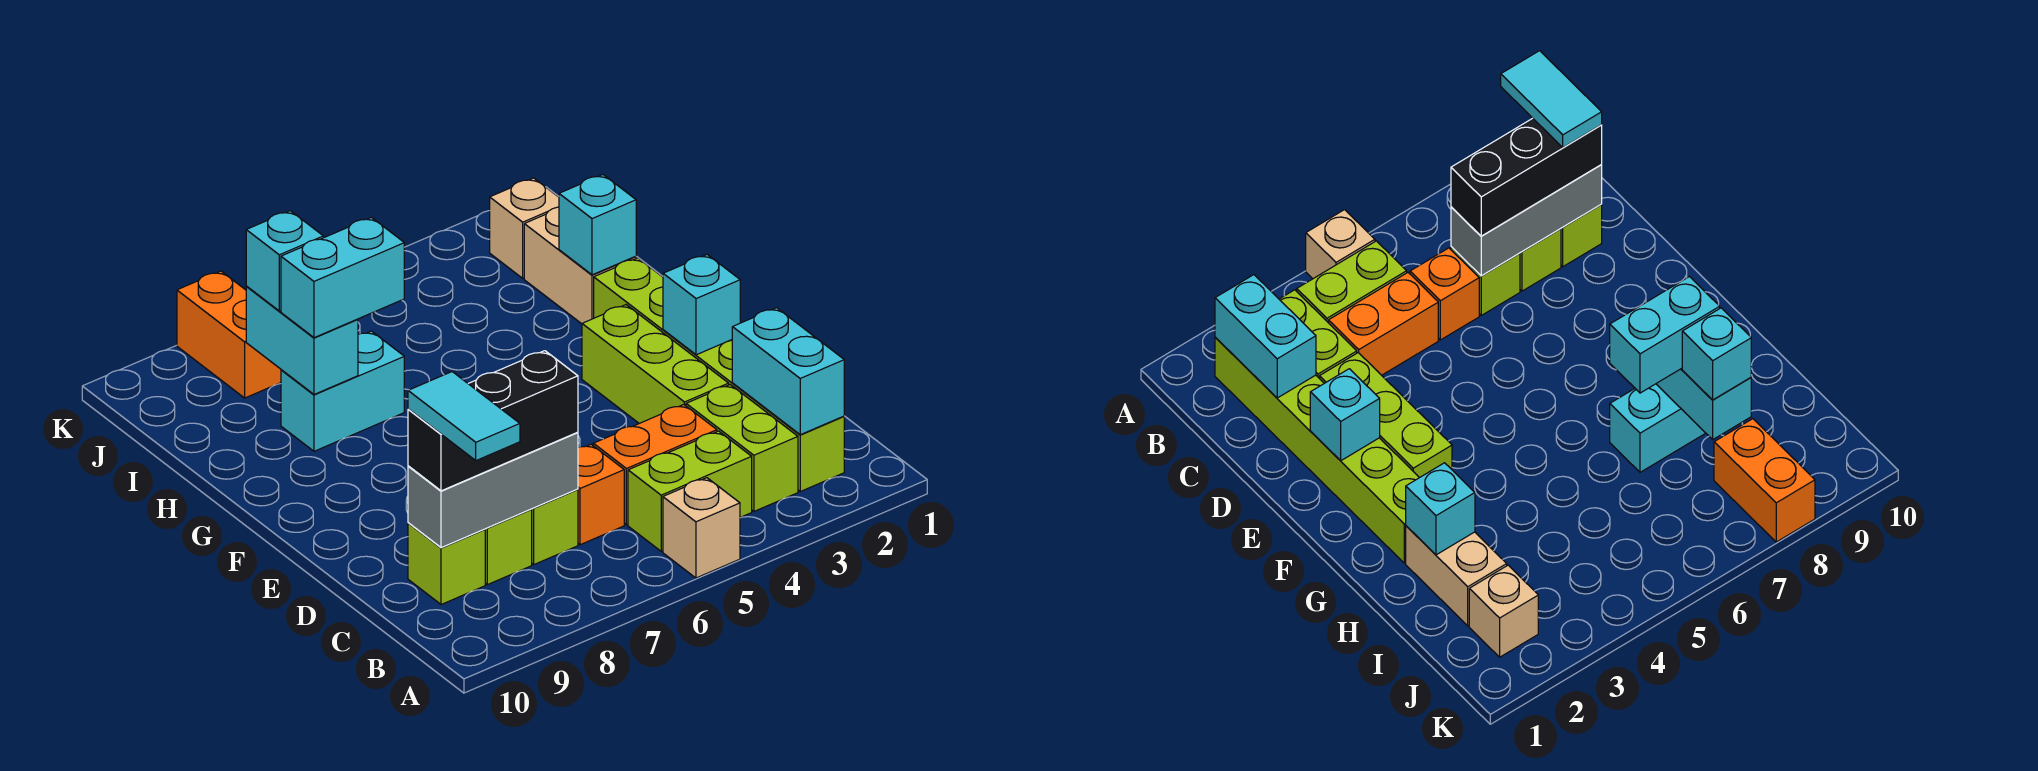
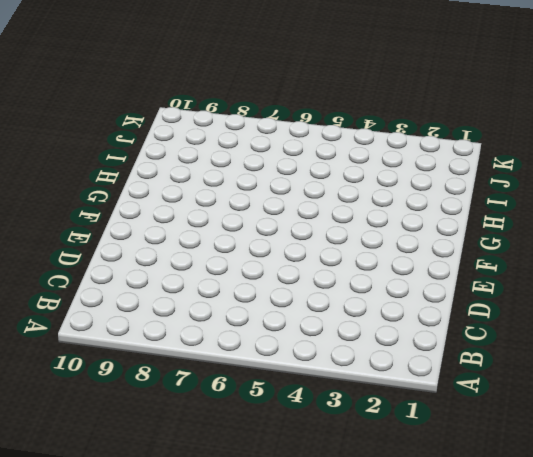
none -> tan brick A5 level 1
none -> lime brick B2:G2 level 1
none -> lime brick B3:C3 level 1

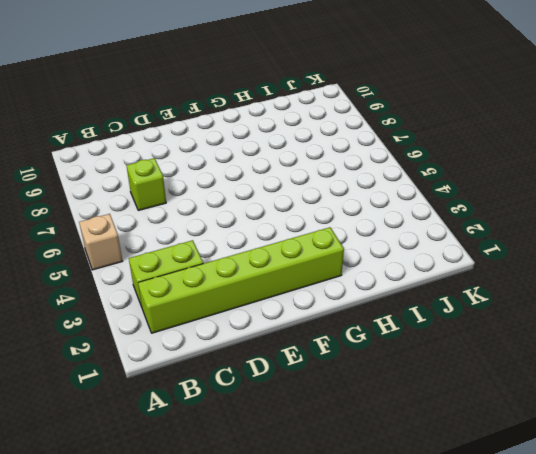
none -> lime brick B4:B5 level 1
none -> orange brick C4:C5 level 1
none -> orange brick C6 level 1

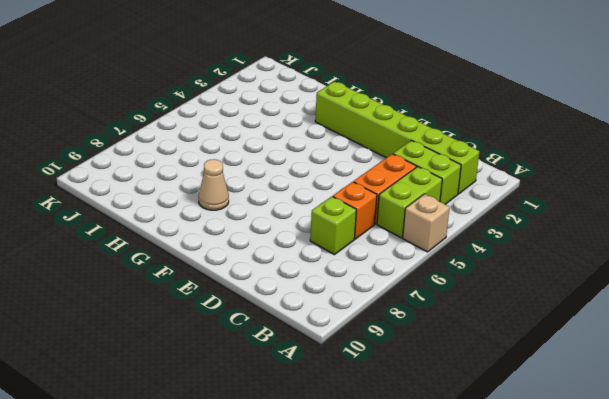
tan cone G8 level 1 -> none
none -> lime brick C8 level 1
none -> lime brick C9 level 1
none -> lime brick D3:F3 level 1

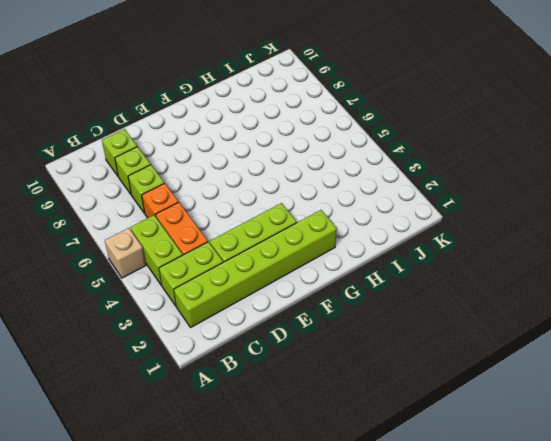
none -> tan brick H2:I2 level 1
none -> cyan brick H7:H8 level 1
none -> tan brick J2 level 1

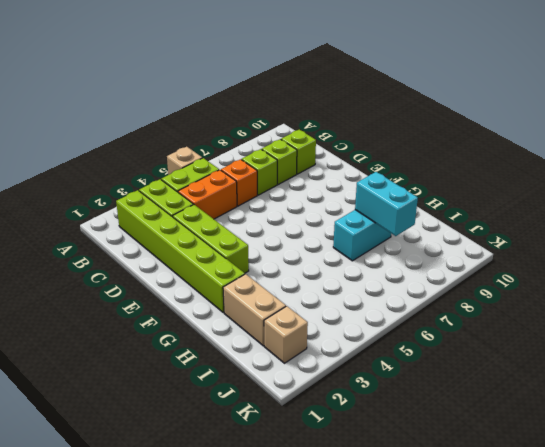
none -> orange brick J8:K8 level 1
none -> cyan brick B2:C2 level 2
none -> grey brick C7:C9 level 2

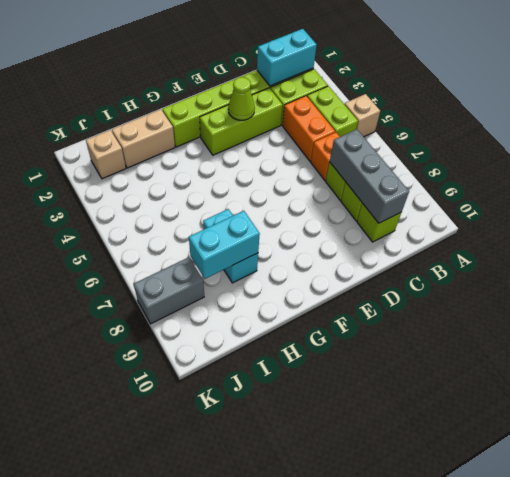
lime cone E3 level 2 -> none
grey brick J8:K8 level 1 -> orange brick J8:K8 level 1
none -> cyan brick E2 level 2
none -> cyan brick H2 level 2
none -> black brick C7:C9 level 3

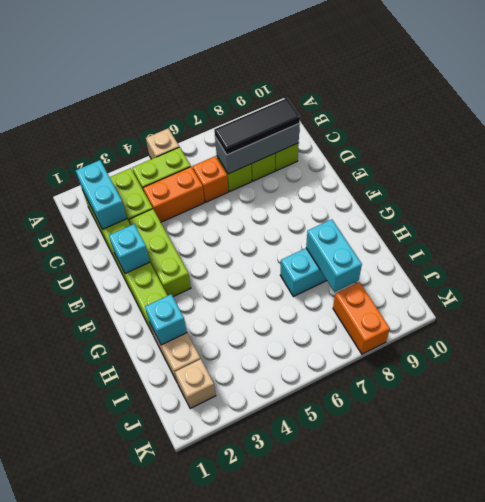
black tile C7:C9 level 3 -> black brick C7:C9 level 3
none -> cyan brick H7:H8 level 3
none -> cyan brick I8 level 3
none -> cyan tile B9:C9 level 4

